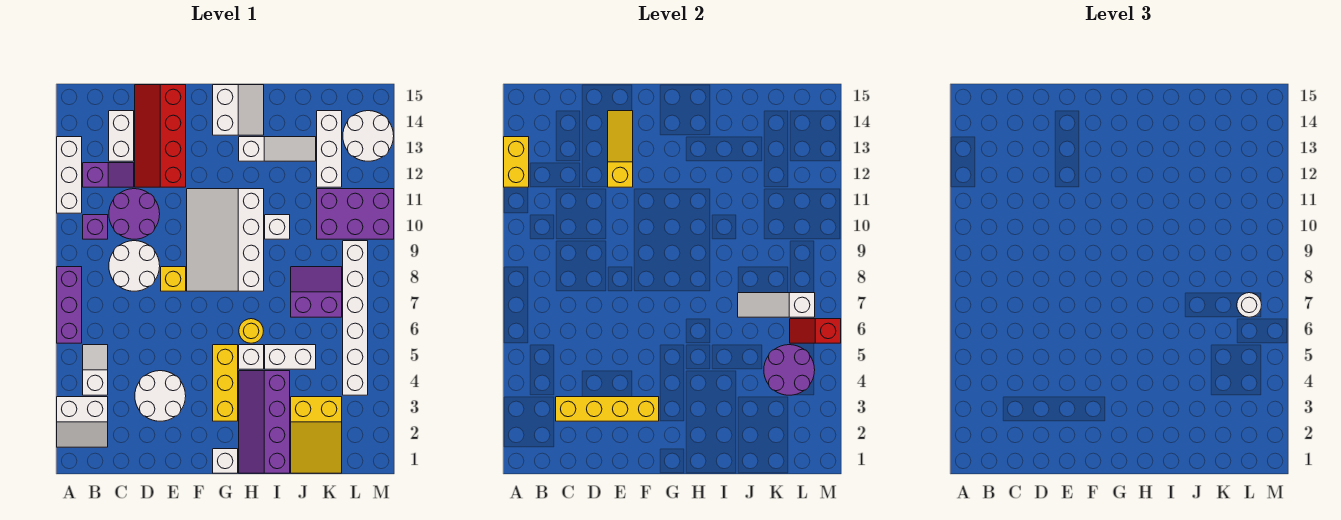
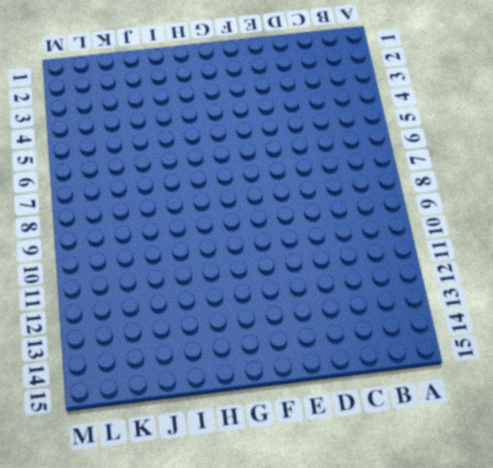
none -> white slope A2:B3 level 1 top 3
none -> purple brick A6:A8 level 1
none -> white brick A11:A13 level 1
none -> white slope B4:B5 level 1 top 4

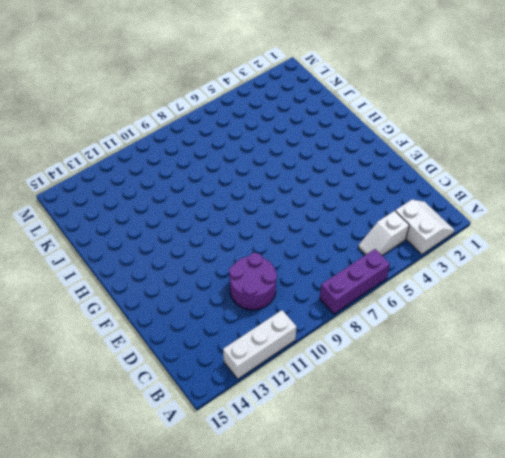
none -> purple brick B10 level 1
none -> purple slope B12:C12 level 1 top B
none -> white round brick C8:D9 level 1
none -> white brick C13:C14 level 1

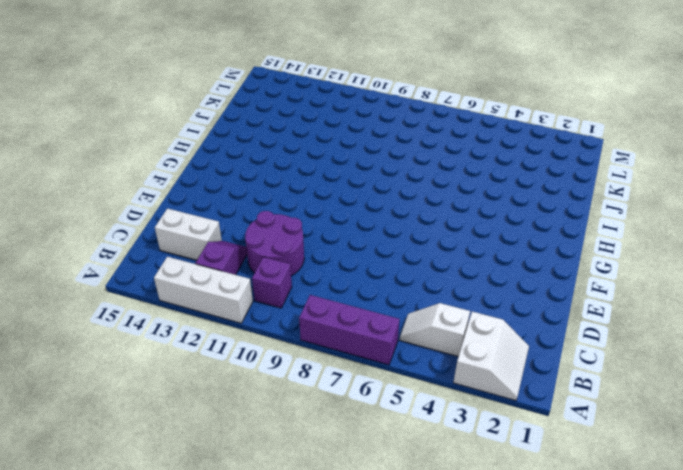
none -> white round brick C8:D9 level 1
none -> white round brick D3:E4 level 1
none -> red slope D12:E15 level 1 top E
none -> yellow brick E8 level 1

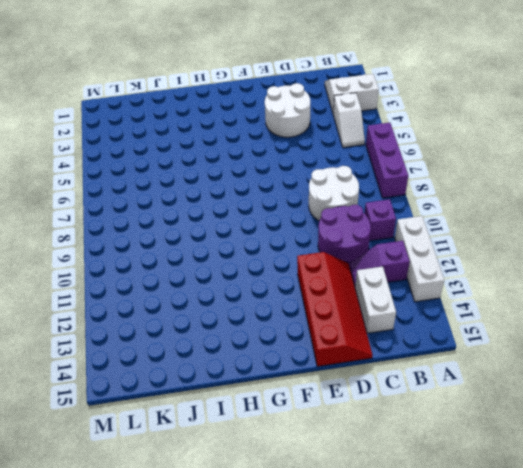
none -> yellow brick E8 level 1
none -> white slope F8:H11 level 1 top H
none -> white brick G1 level 1
none -> yellow brick G3:G5 level 1

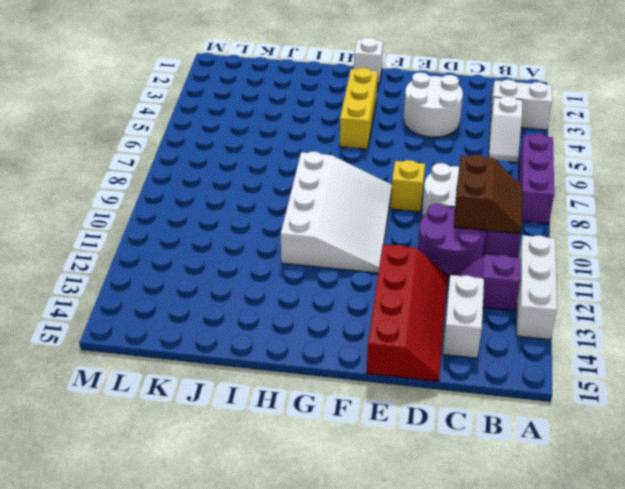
brown slope B9:C10 level 2 top C -> none
none -> white slope G14:H15 level 1 top G
none -> purple slope H1:I4 level 1 top I
none -> white brick H5 level 1
none -> yellow round brick H6 level 1

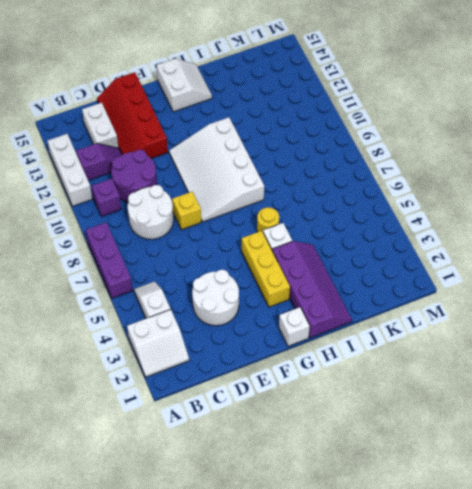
purple slope H1:I4 level 1 top H -> purple slope H1:I4 level 1 top I
none -> white slope H13:J13 level 1 top H
none -> white brick I5:J5 level 1
none -> white brick I10 level 1
none -> yellow slope J1:K3 level 1 top 3

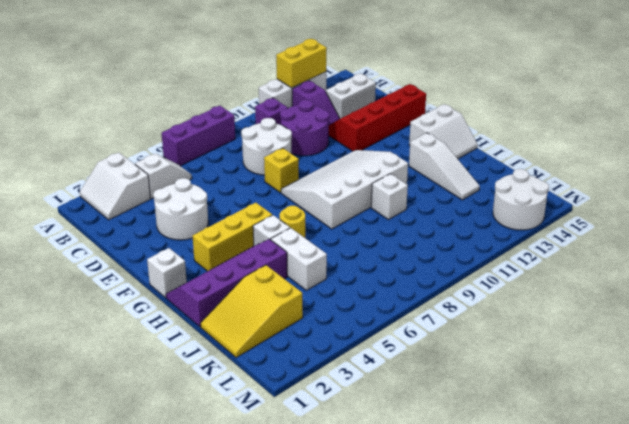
none -> purple slope J7:K8 level 1 top 7
none -> purple brick K10:M11 level 1
none -> white brick K12:K14 level 1
none -> white brick L4:L9 level 1

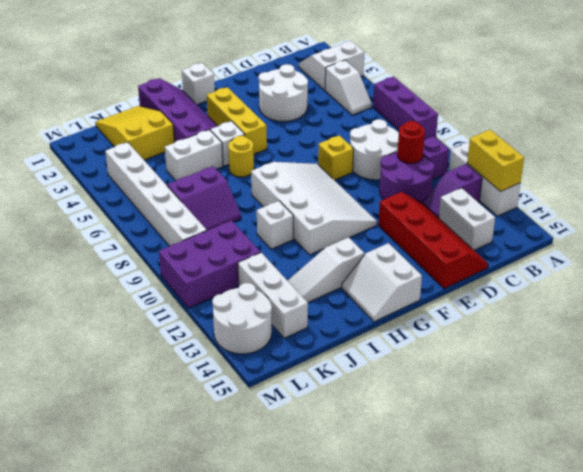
red round brick C10 level 2 -> none
none -> yellow brick C3:F3 level 2
none -> yellow slope E12:E14 level 2 top 12
none -> white slope J7:L7 level 2 top L
none -> purple round brick K4:L5 level 2

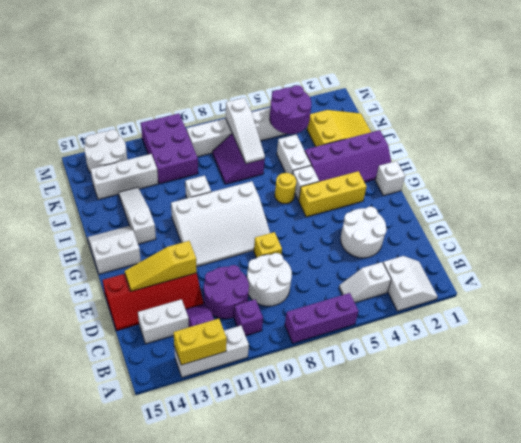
none -> yellow brick C3:F3 level 2
none -> red slope L6:M6 level 2 top M
none -> white round brick L7 level 3

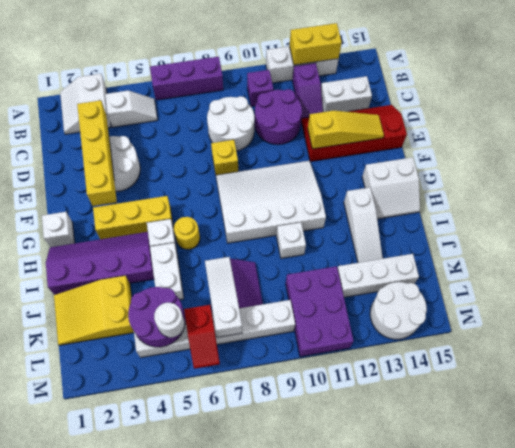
white round brick L5 level 3 -> white round brick L7 level 3
red slope L6:M6 level 2 top L -> red slope L6:M6 level 2 top M

